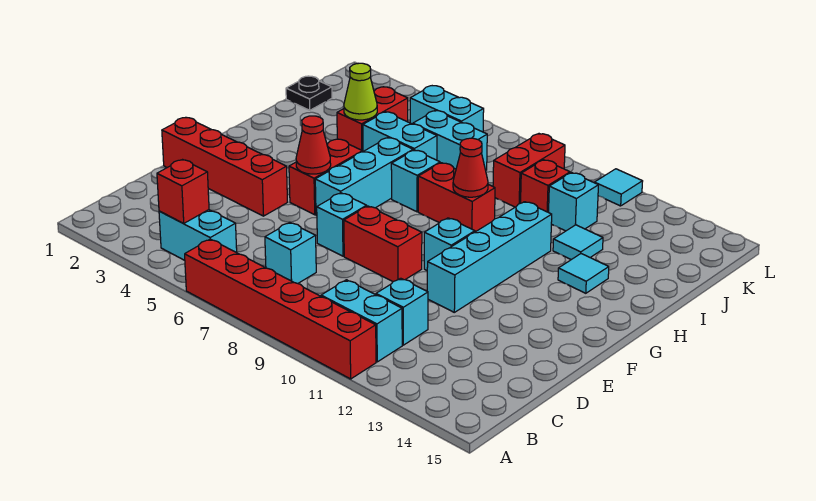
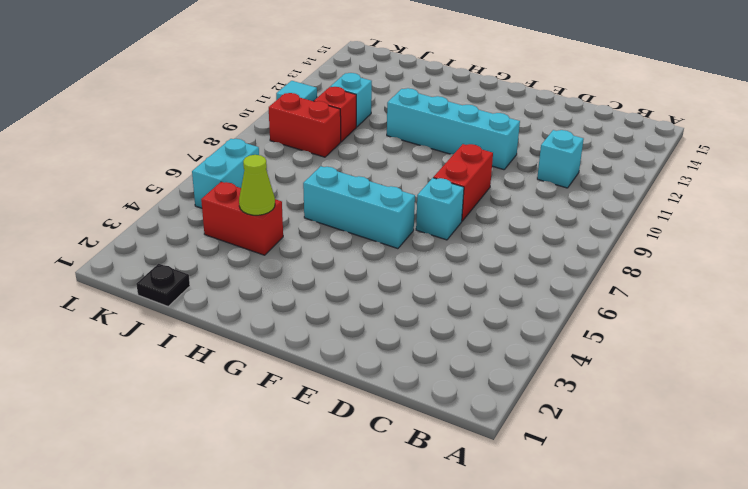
none -> red brick A6:A11 level 1
none -> cyan brick B4:B5 level 1
none -> cyan brick B10:B11 level 1

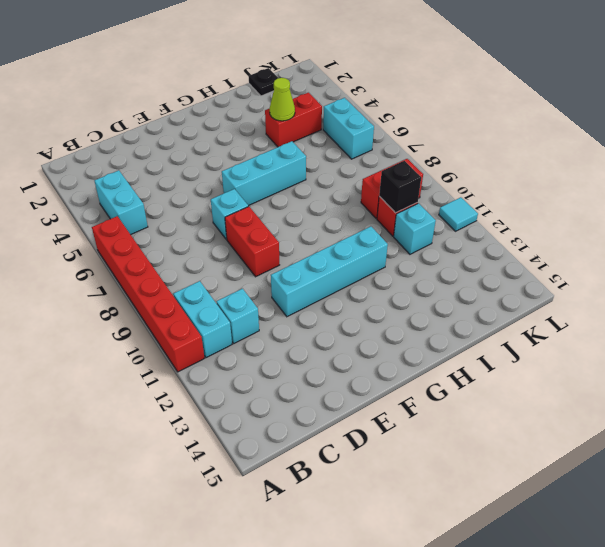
black brick J10 level 2 -> none
none -> cyan brick C7 level 1
none -> red brick E1:E4 level 1
none -> red brick F5:G5 level 1

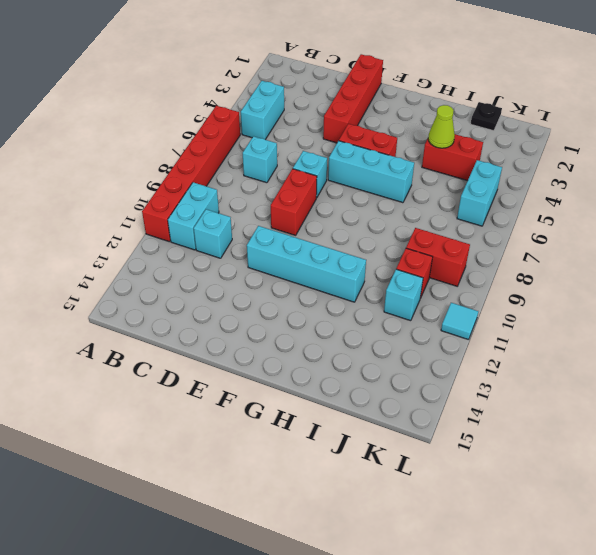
none -> cyan brick F10 level 1
none -> cyan brick H7 level 1
none -> red brick H8:H9 level 1

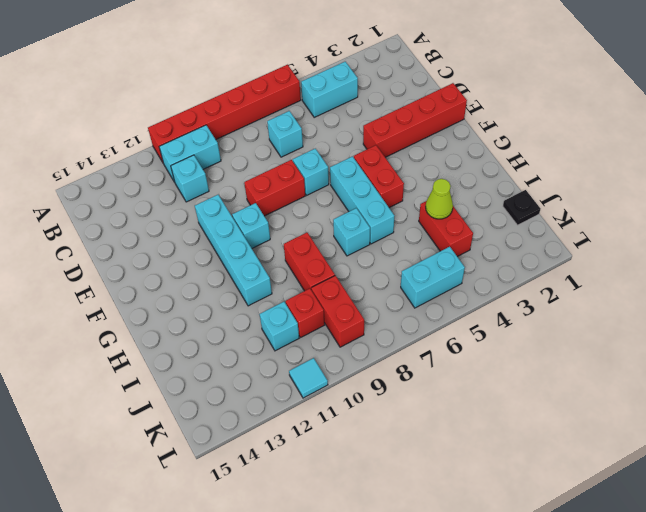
red brick H9:I9 level 1 -> red brick H8:H9 level 1
none -> cyan tile H13 level 1
none -> cyan brick I5:I6 level 1
none -> cyan tile I12 level 1

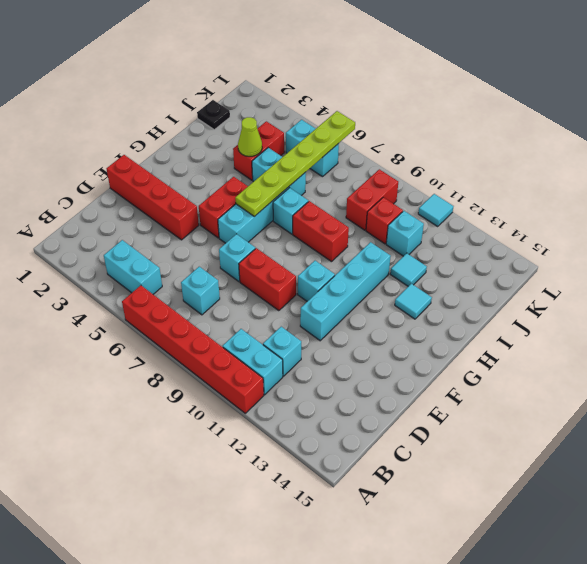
lime plate G6:L6 level 2 -> none
none -> cyan brick J6:J7 level 1
none -> red brick B4 level 2
none -> red cone F5 level 2

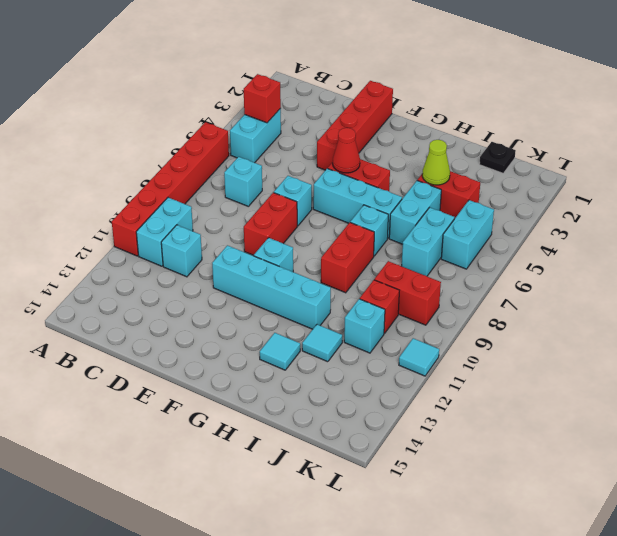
none -> red cone H9 level 2

